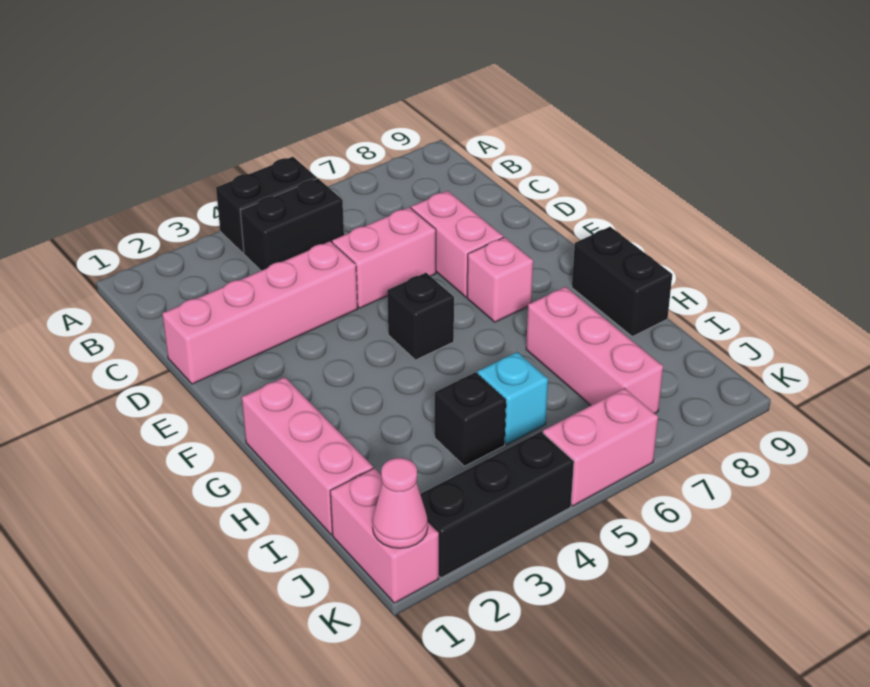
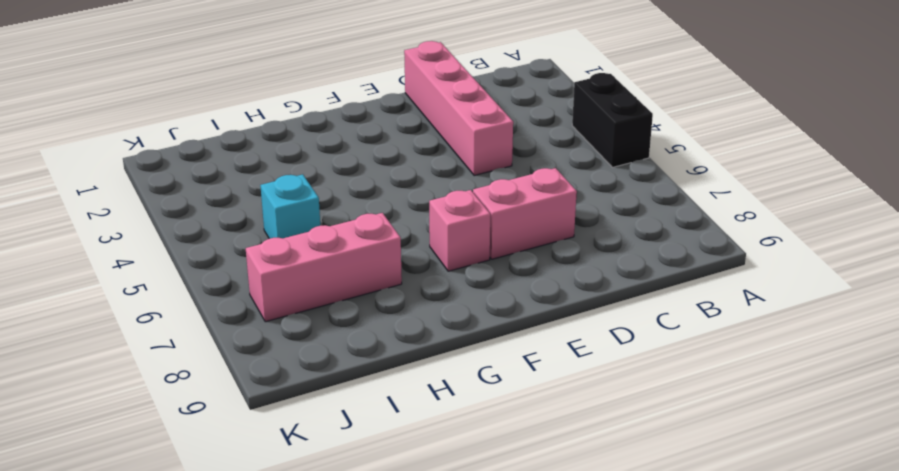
none -> black brick B4:B5 level 1
none -> pink brick D5:D6 level 1
none -> black brick F5 level 1

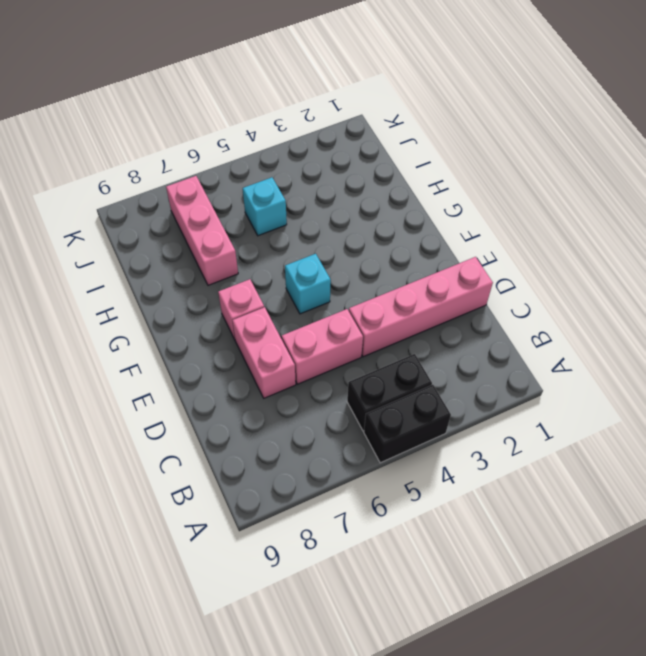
cyan brick F5 level 1 -> black brick F5 level 1
none -> pink brick G1:I1 level 1
none -> black brick G9:H9 level 1
none -> black brick I4 level 1

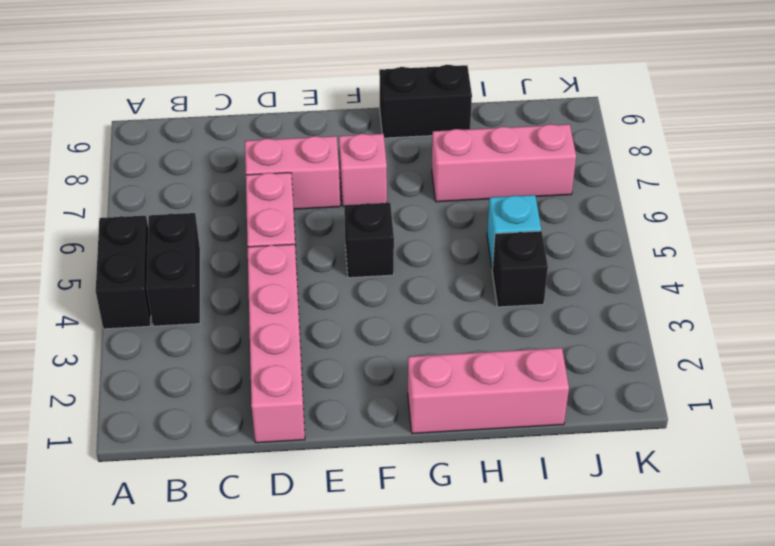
none -> pink brick J1:K1 level 1
none -> black brick K2:K4 level 1
none -> pink brick K5:K6 level 1

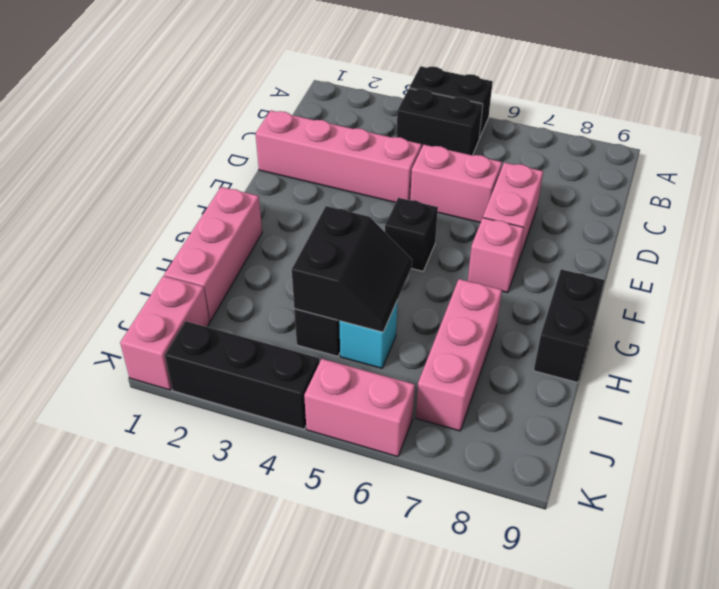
black slope H4:I5 level 2 top 4 -> none
none -> pink cone K1 level 2

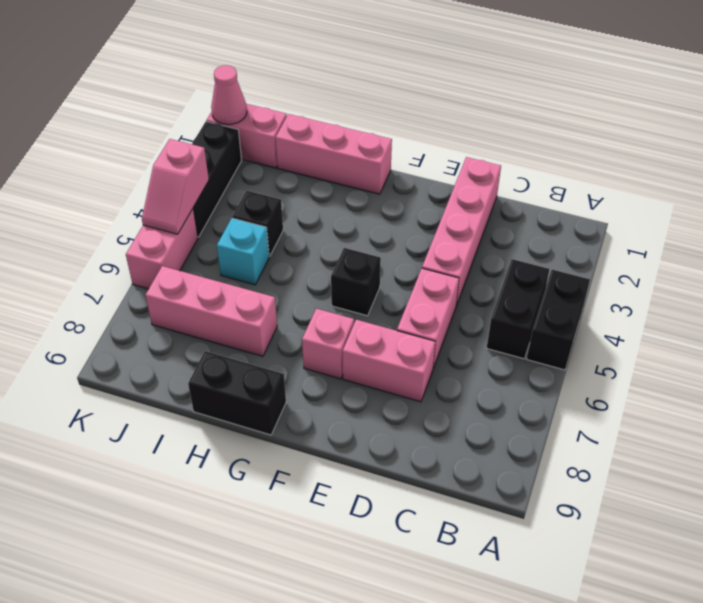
pink slope K4:K5 level 2 top 4 -> none

